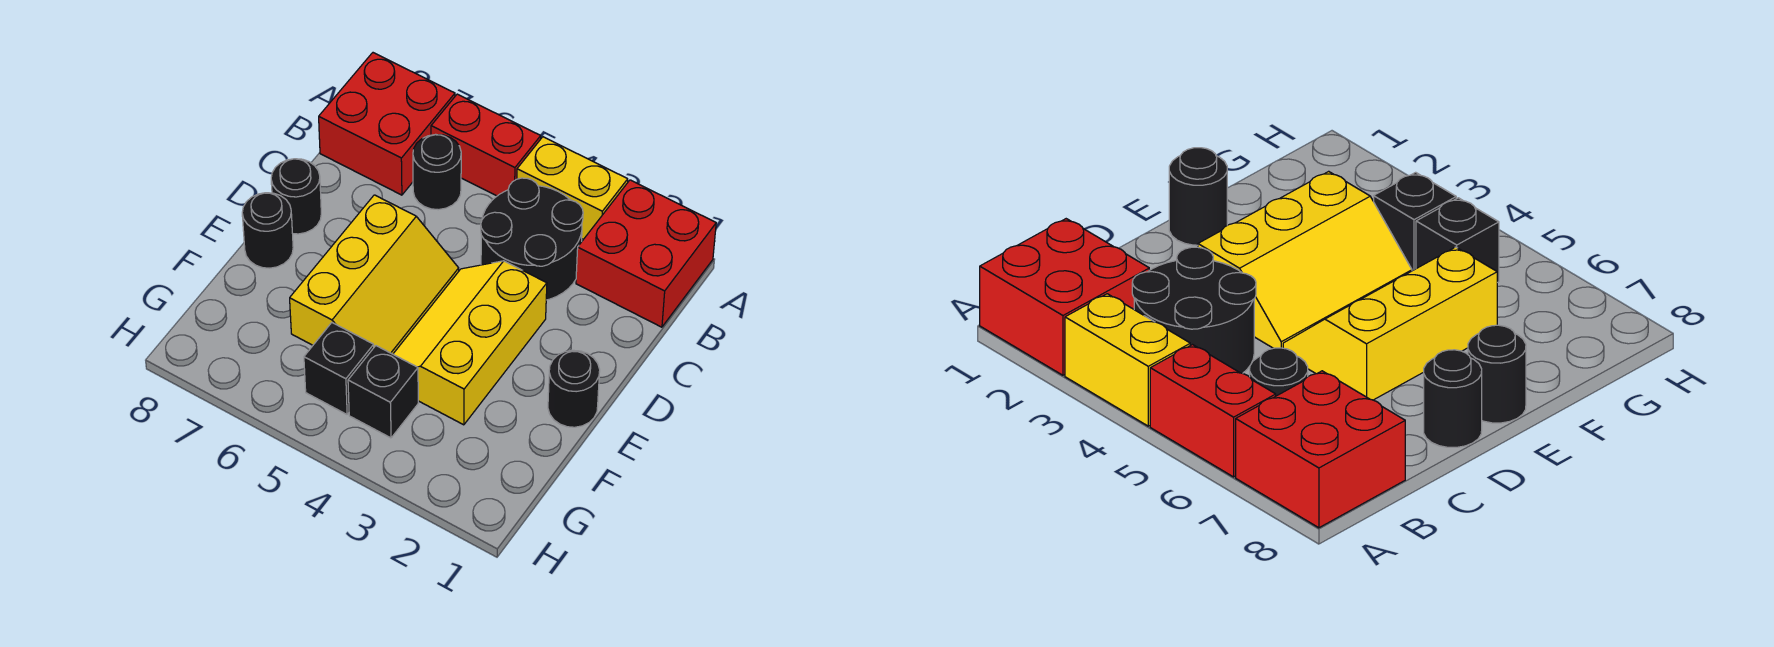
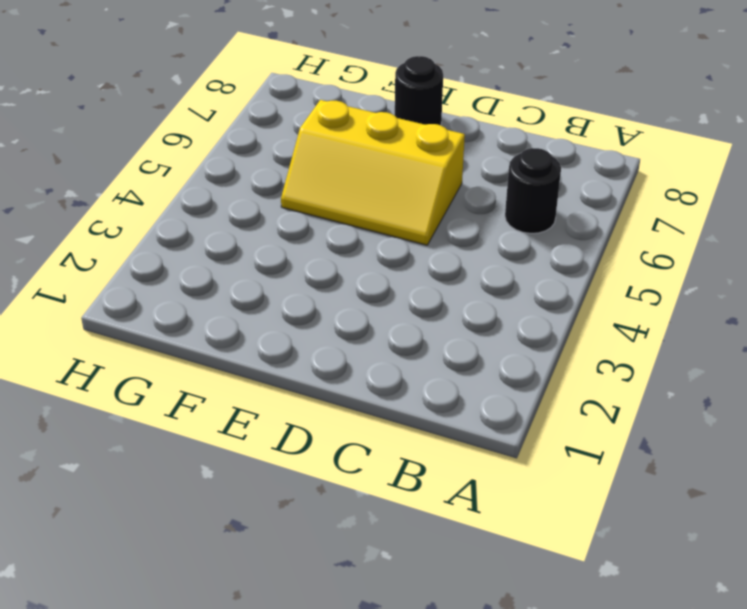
none -> red brick A1:B2 level 1
none -> yellow brick A3:A4 level 1
none -> red brick A5:A6 level 1

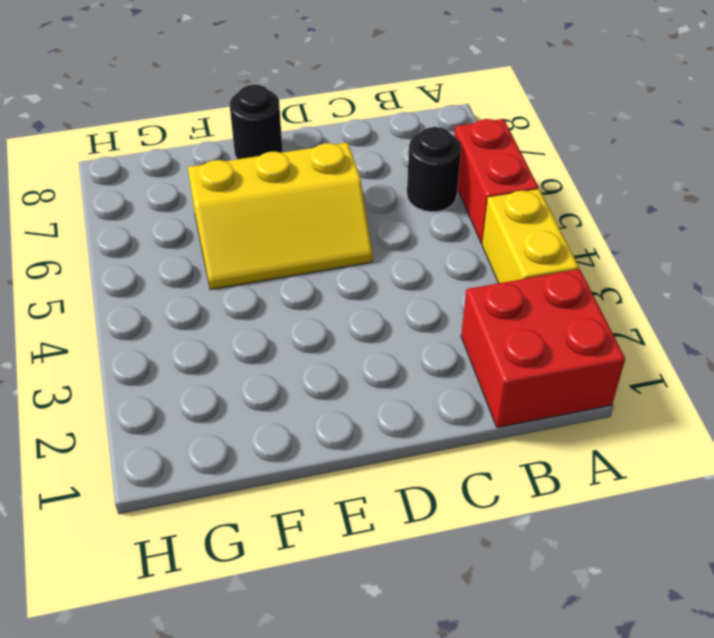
none -> red brick A7:B8 level 1
none -> black round brick B3:C4 level 1
none -> yellow slope D3:F4 level 1 top 3

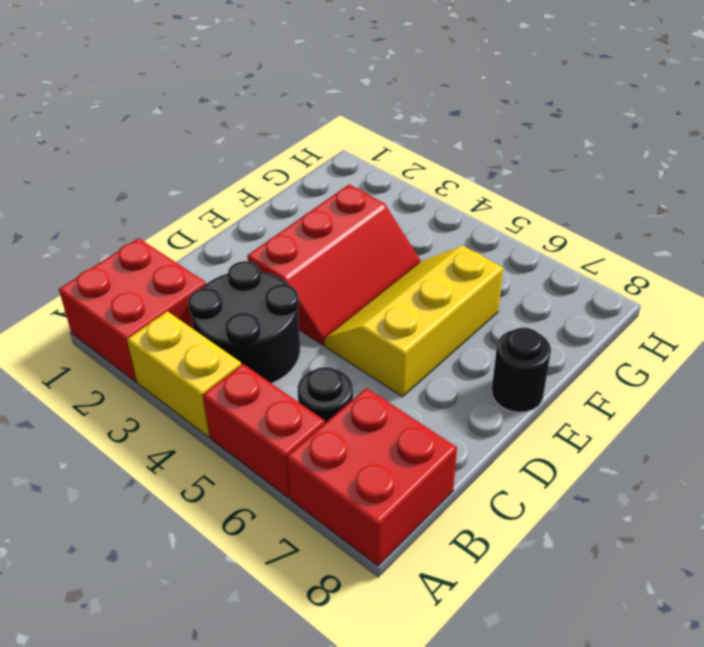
red slope D3:F4 level 1 top 3 -> yellow slope D3:F4 level 1 top 3
none -> black round brick D8 level 1
none -> black round brick E1 level 1
none -> black brick G4 level 1

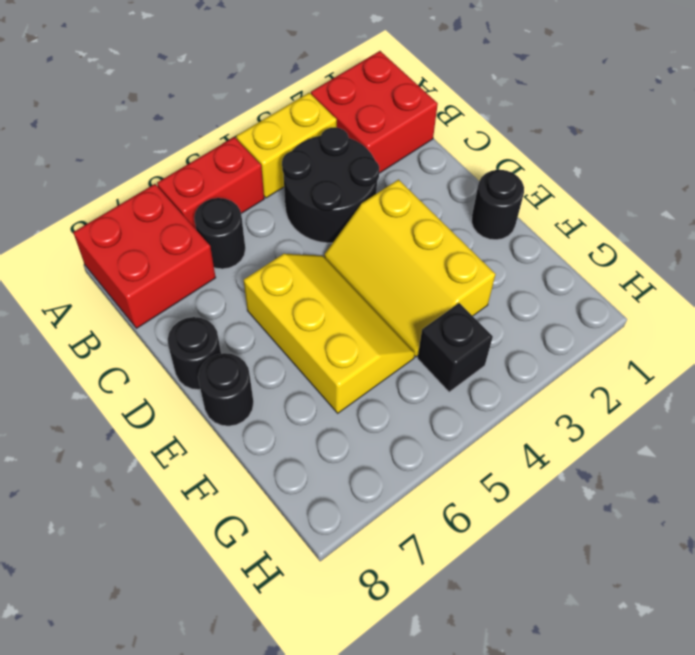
none -> black brick G5 level 1

